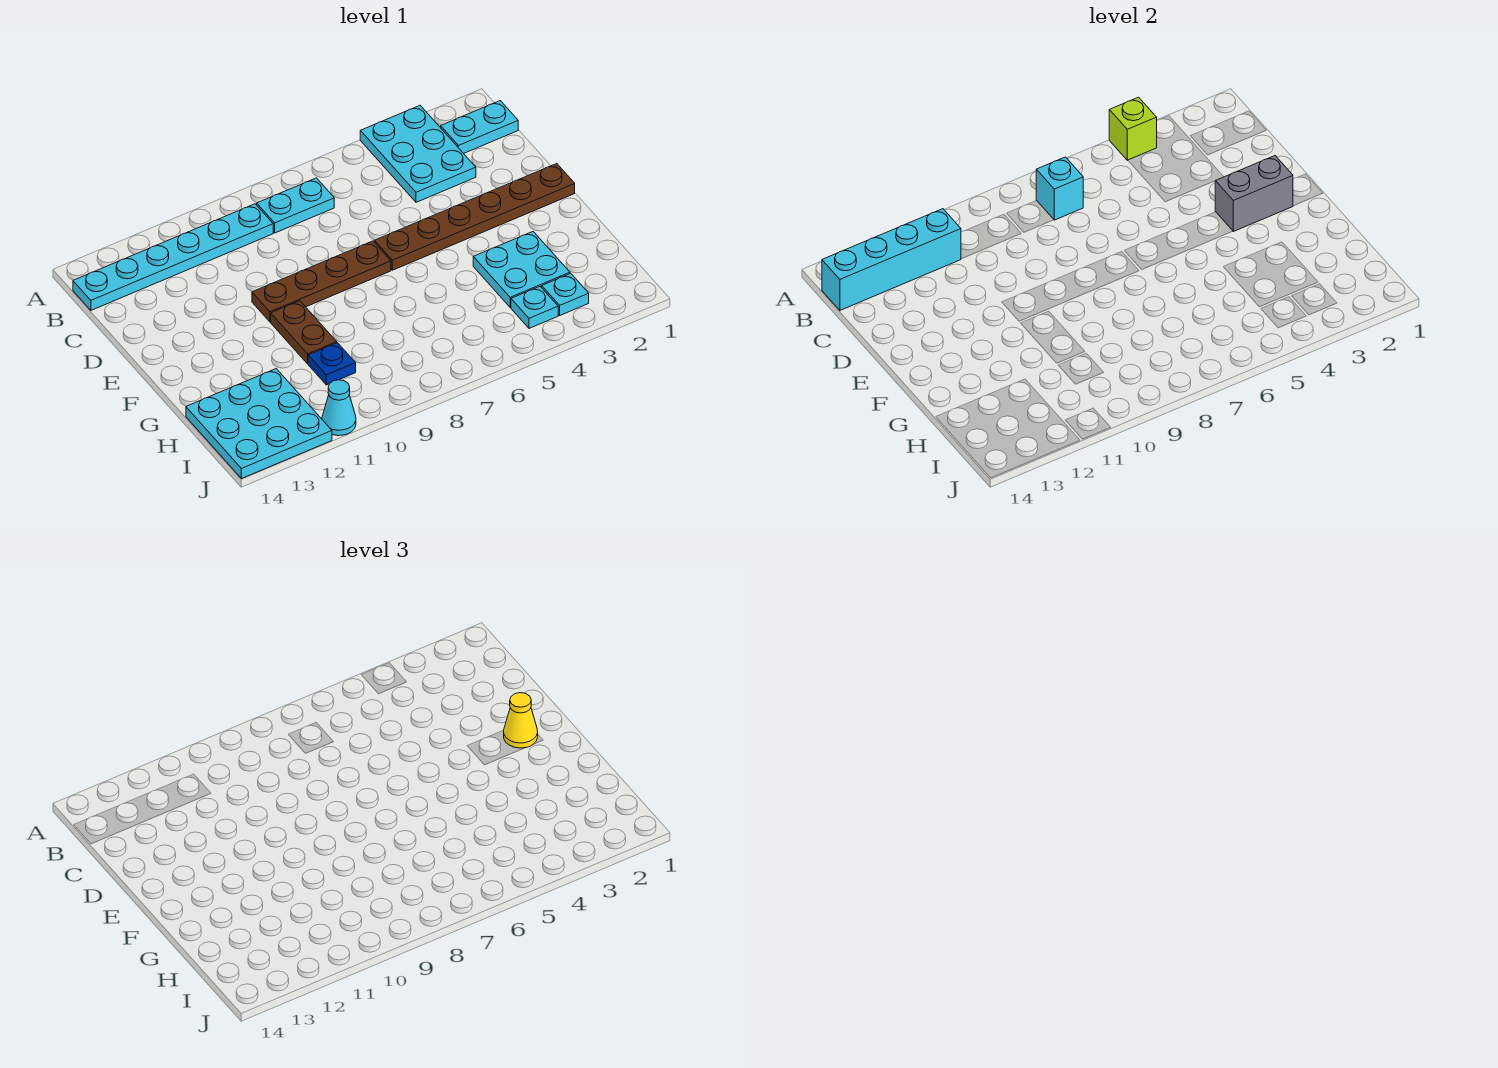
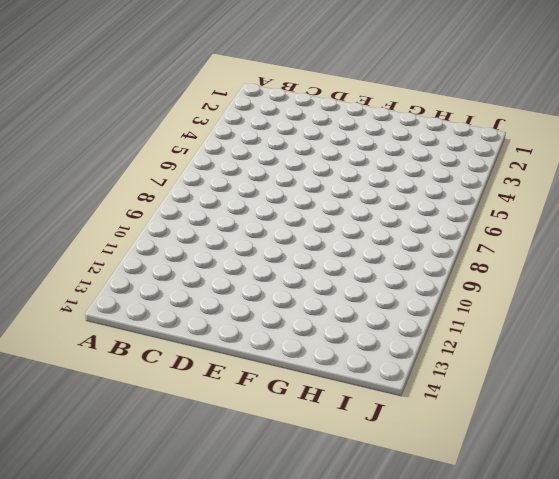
none -> cyan plate A3:C4 level 1
none -> cyan plate B1:B2 level 1
none -> cyan plate B7:B8 level 1

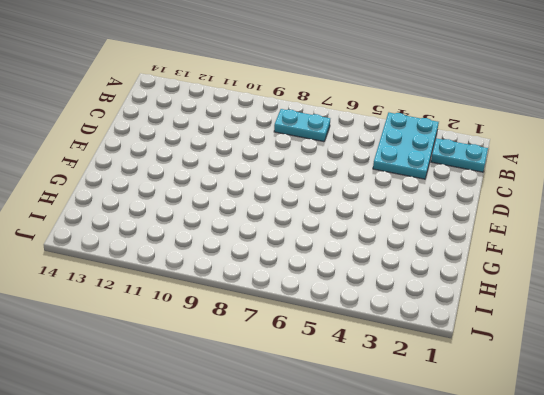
none -> cyan plate B9:B14 level 1
none -> brown plate E1:E6 level 1
none -> brown plate E7:E10 level 1

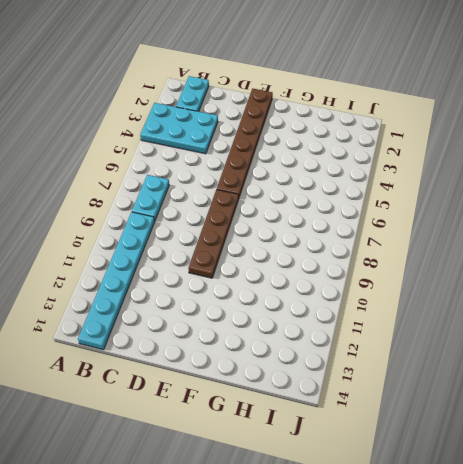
none -> brown plate F10:G10 level 1
none -> cyan plate G3:H4 level 1
none -> blue plate H10 level 1

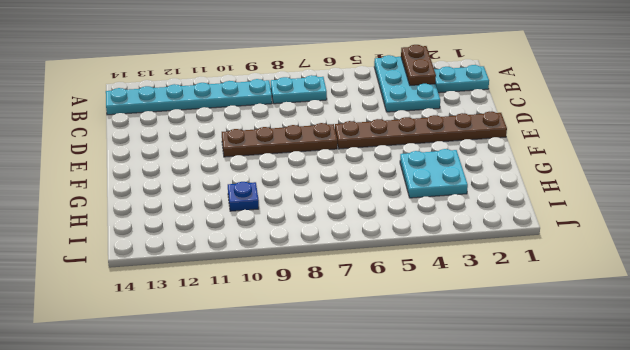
brown plate A3:B3 level 2 -> brown plate F10:G10 level 1
none -> cyan plate H12:J14 level 1
none -> cyan plate I3 level 1
none -> cyan plate I4 level 1

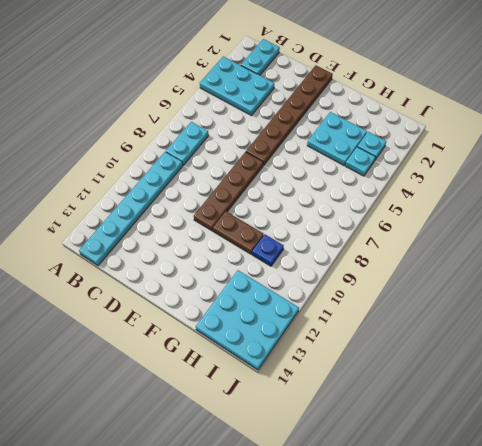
none -> cyan cone J11 level 1
none -> lime brick A4 level 2
none -> cyan brick B7 level 2

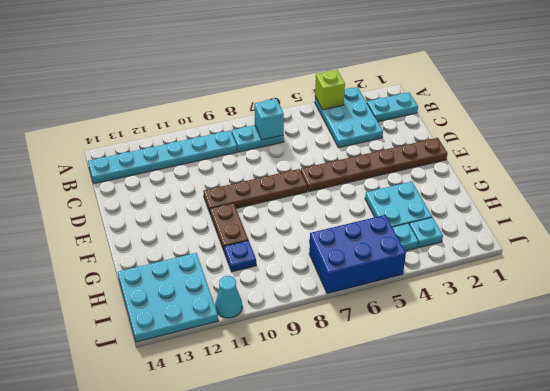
blue brick I5:J7 level 1 -> none
none -> cyan brick B11:B14 level 2
none -> grey brick E2:E3 level 2
none -> yellow cone E2 level 3

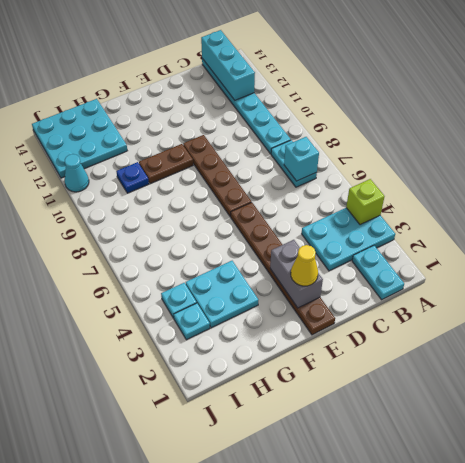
cyan brick B12:B14 level 2 -> cyan brick B11:B14 level 2

